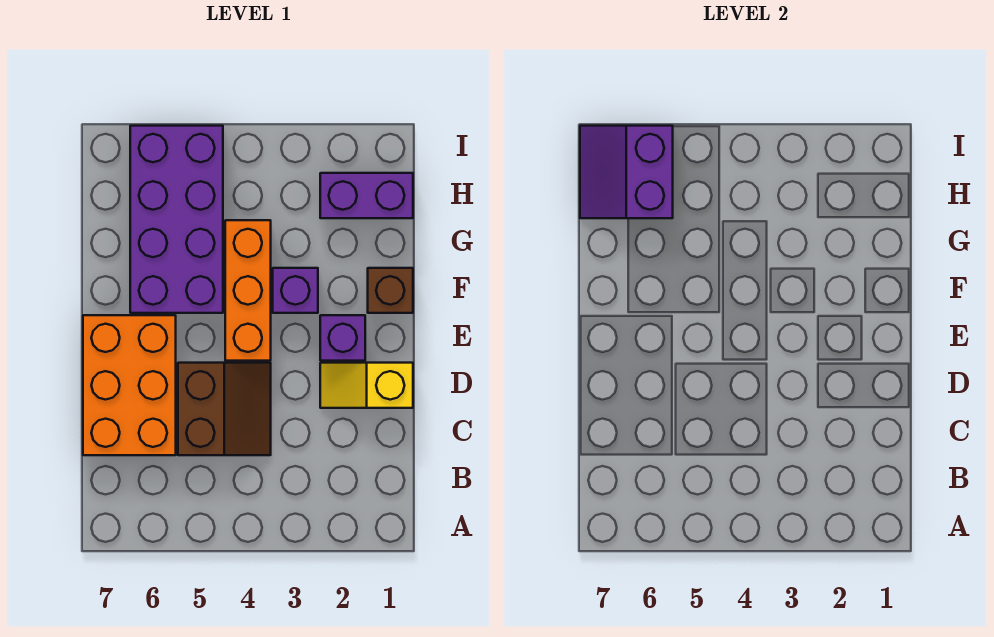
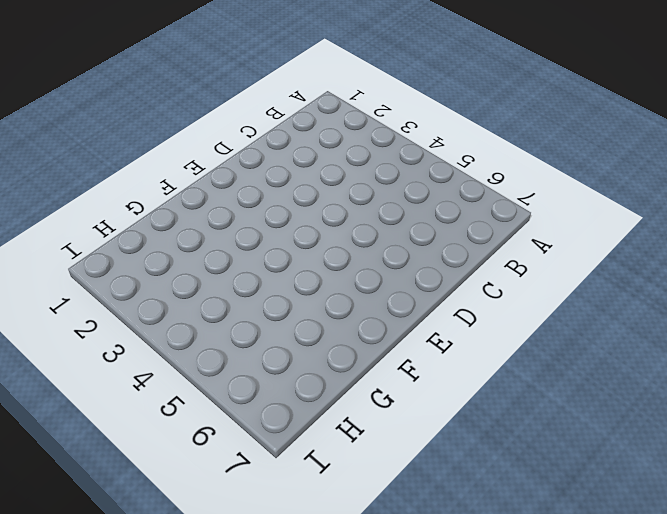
none -> brown slope C4:D5 level 1 top 5
none -> orange brick C6:E7 level 1

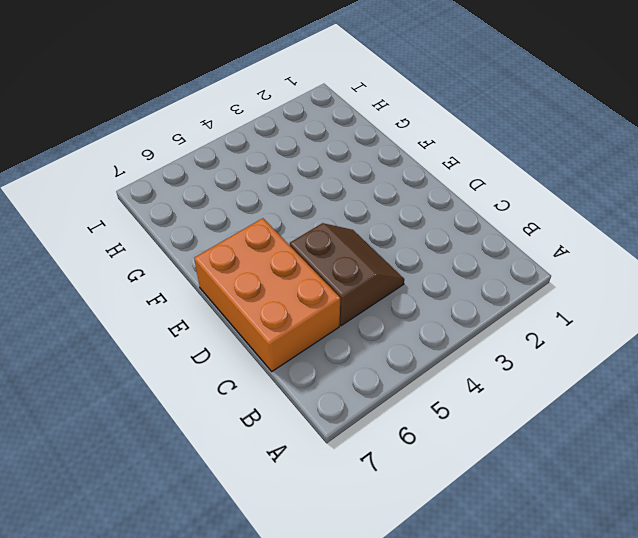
none -> yellow slope D1:D2 level 1 top 1
none -> purple brick E2 level 1

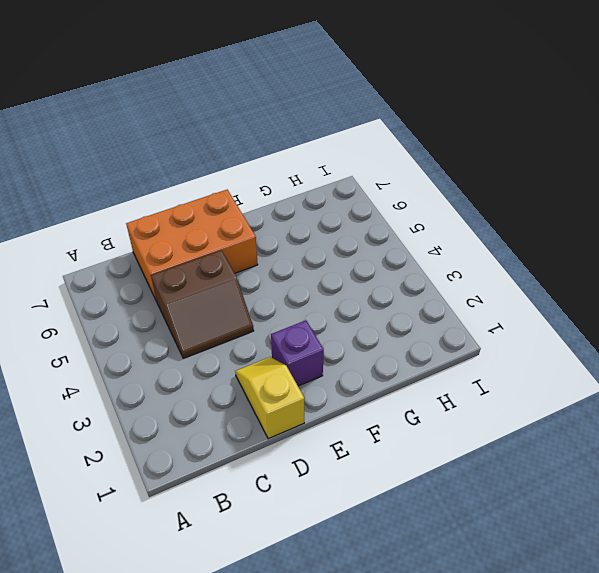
none -> orange brick E4:G4 level 1
none -> brown brick F1 level 1

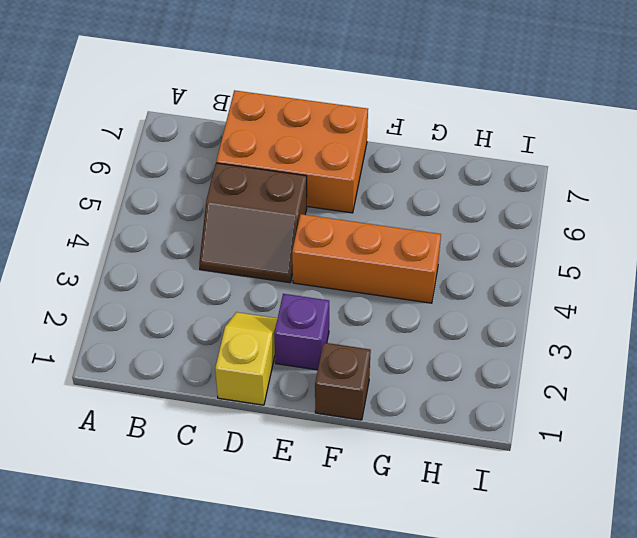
none -> purple brick F3 level 1
none -> purple brick F5:I6 level 1

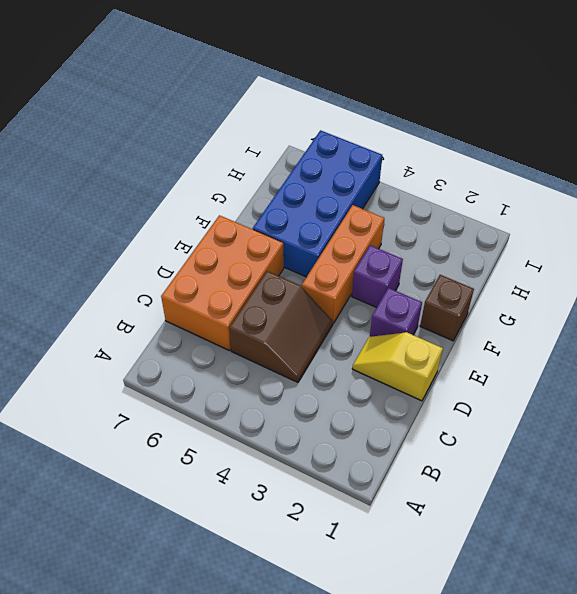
blue brick F5:I6 level 1 -> purple brick F5:I6 level 1
none -> purple brick H1:H2 level 1
none -> purple slope H6:I7 level 2 top 6

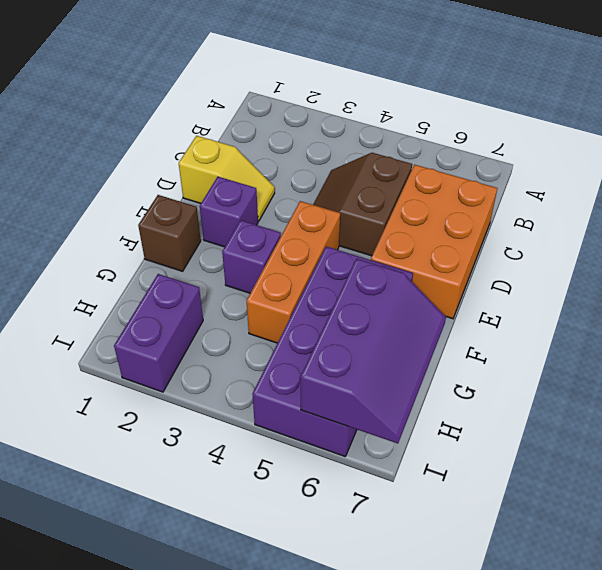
purple slope G6:I7 level 2 top 6 -> purple slope H6:I7 level 2 top 6
purple brick H2:I2 level 1 -> purple brick H1:H2 level 1

